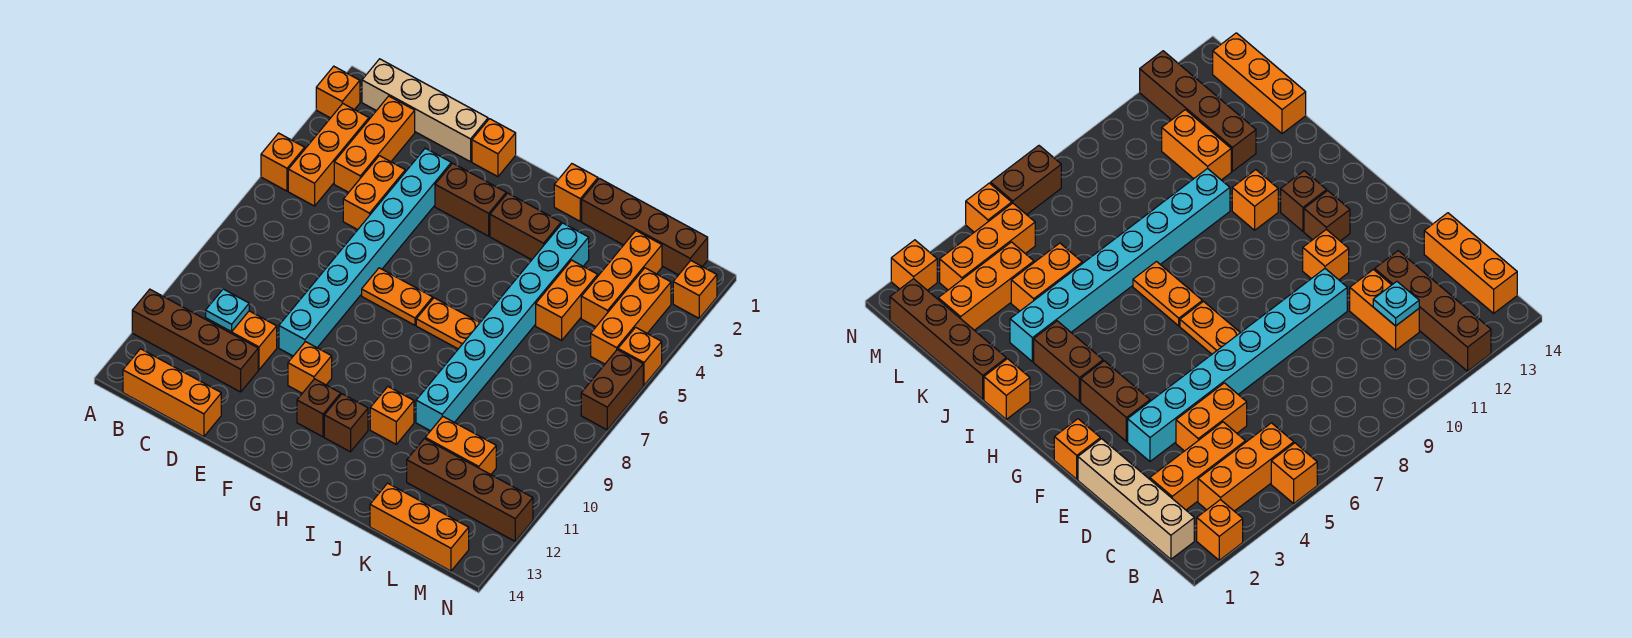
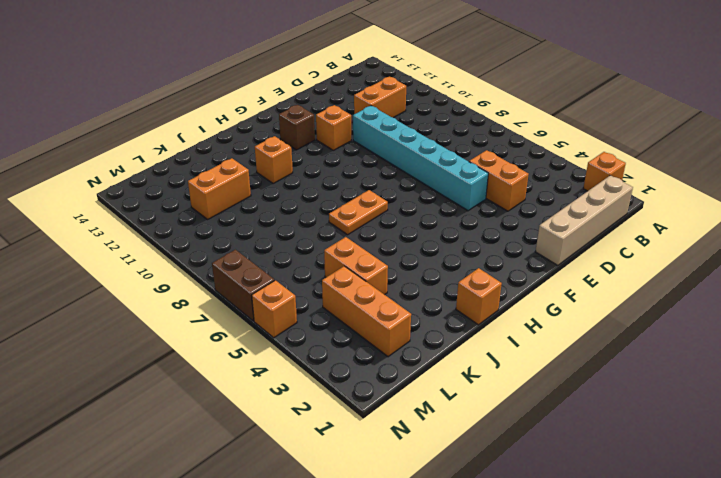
cyan brick E5:E10 level 1 -> cyan brick E3:E10 level 1
none -> orange brick A5 level 1
none -> brown brick A12:D12 level 1
none -> orange brick B3:B5 level 1
none -> orange brick B14:D14 level 1

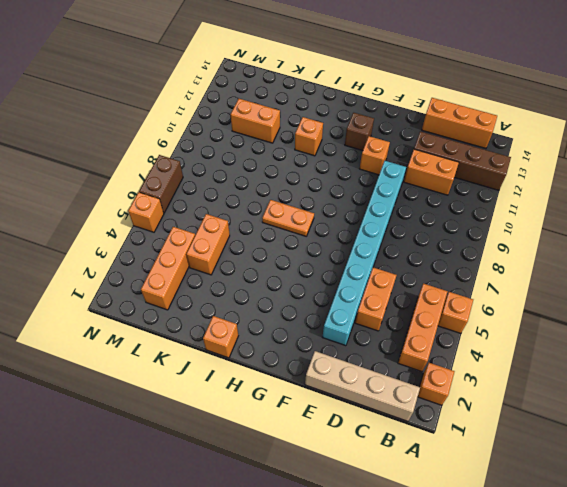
none -> orange brick C2:C4 level 1
none -> orange brick F1 level 1
none -> brown brick F3:G3 level 1
none -> orange plate F7:G7 level 1

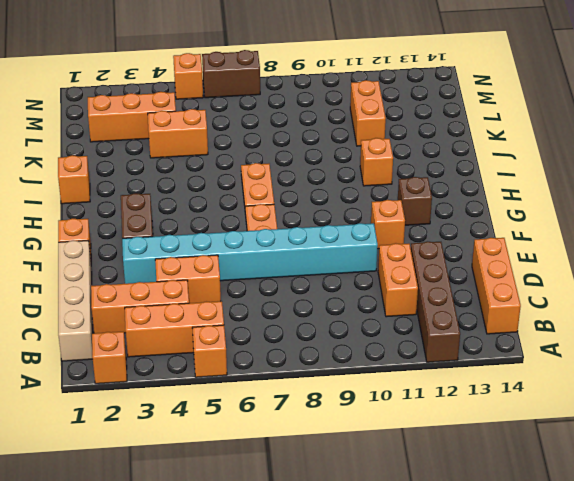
none -> brown brick H3:I3 level 1
none -> brown brick H12 level 1
none -> brown brick J1:M1 level 1
none -> cyan brick J3:J10 level 1

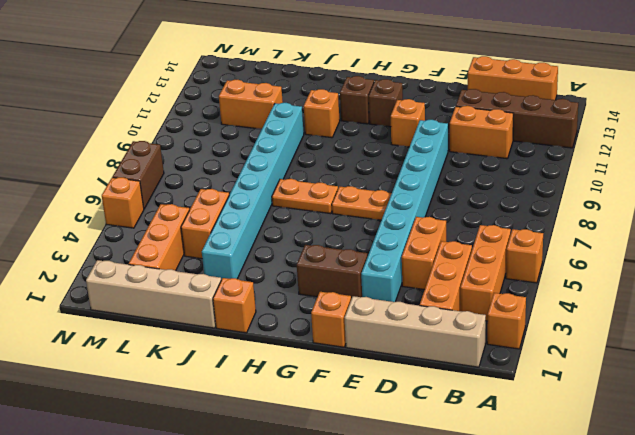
tan brick J1:M1 level 1 -> brown brick J1:M1 level 1
none -> brown brick H3:I3 level 1
none -> brown brick K12:N12 level 1
none -> orange brick K14:M14 level 1
none -> orange brick M3:M5 level 1

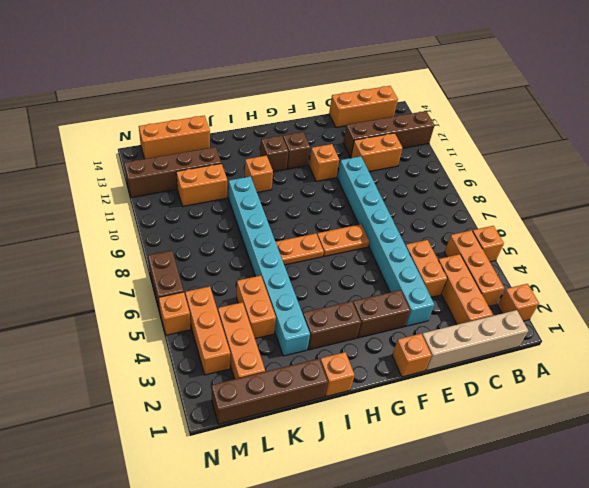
none -> orange brick N2 level 1
none -> cyan plate C11 level 2

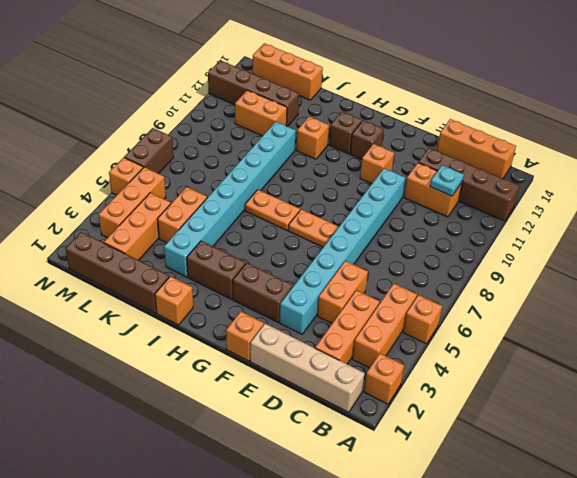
none -> orange brick N2 level 1

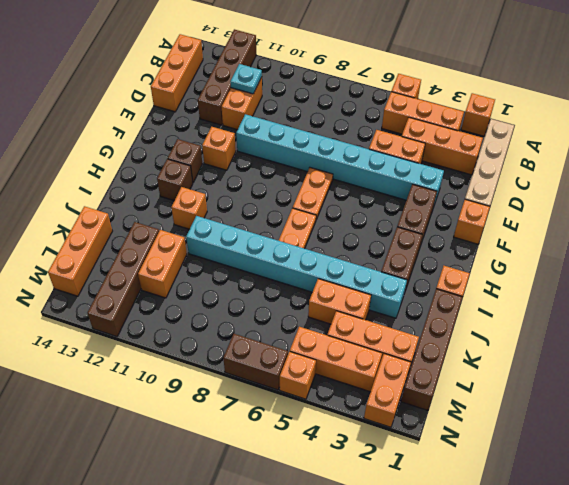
orange brick M2:N2 level 1 -> orange brick N2 level 1

